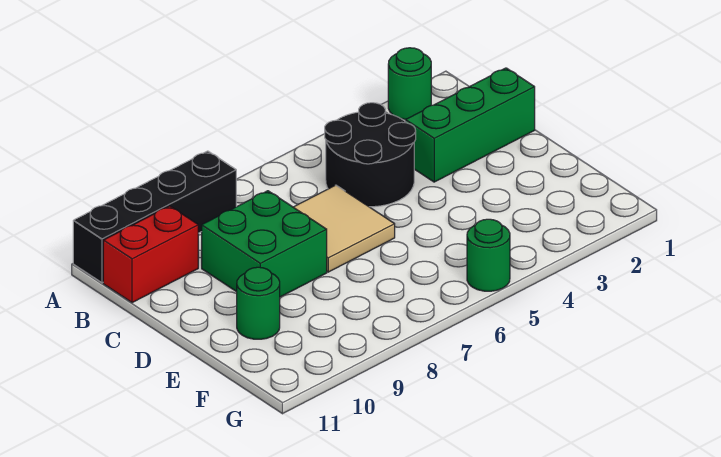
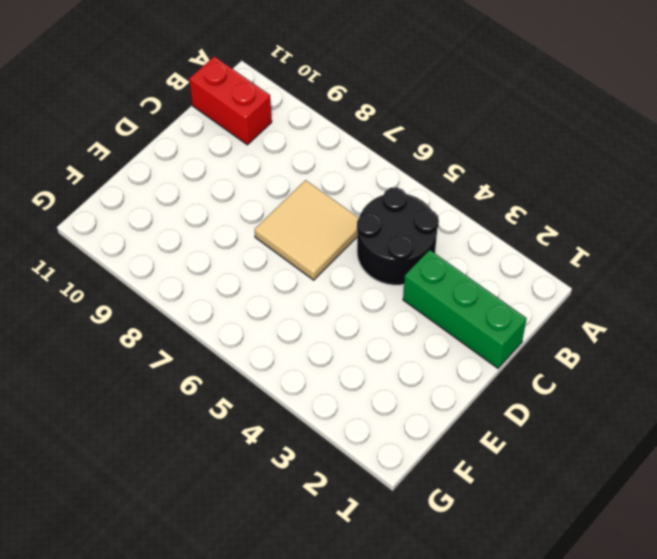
none -> green round brick A2 level 1
none -> black brick A8:A11 level 1

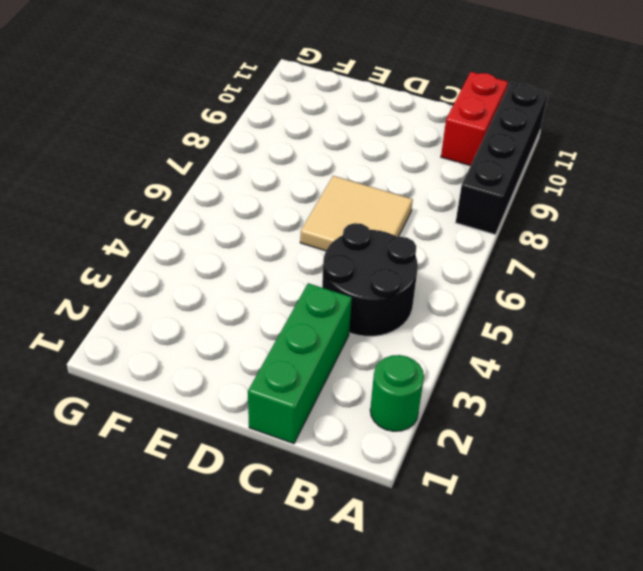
none -> green brick C8:D9 level 1
none -> green round brick E10 level 1

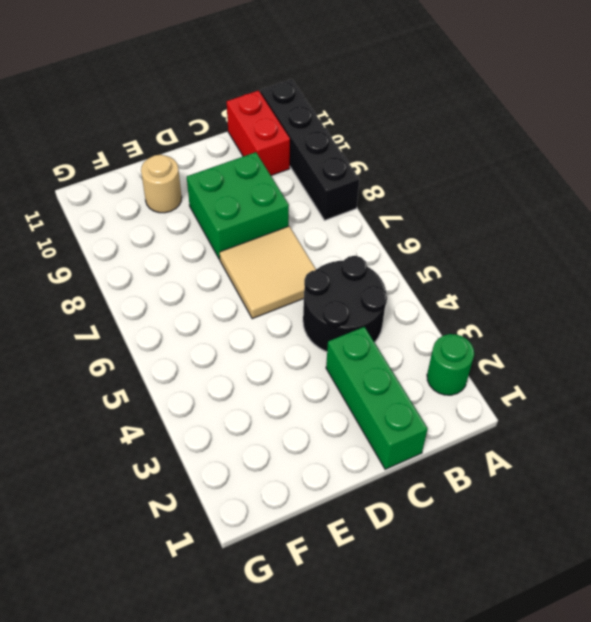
tan round brick E10 level 1 -> green round brick E10 level 1
none -> green round brick G5 level 1

